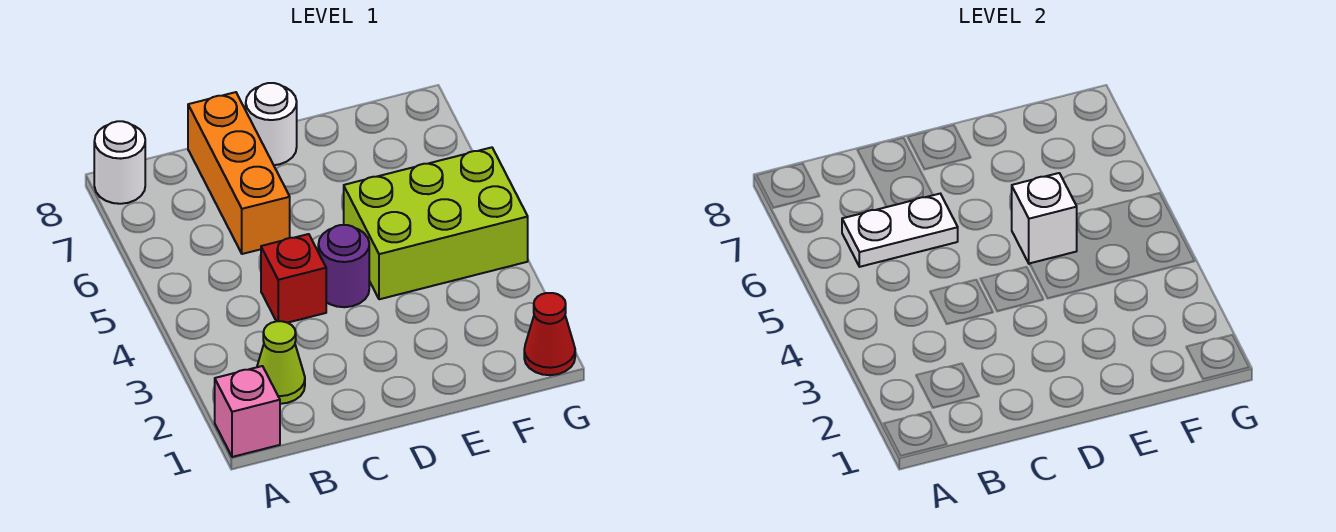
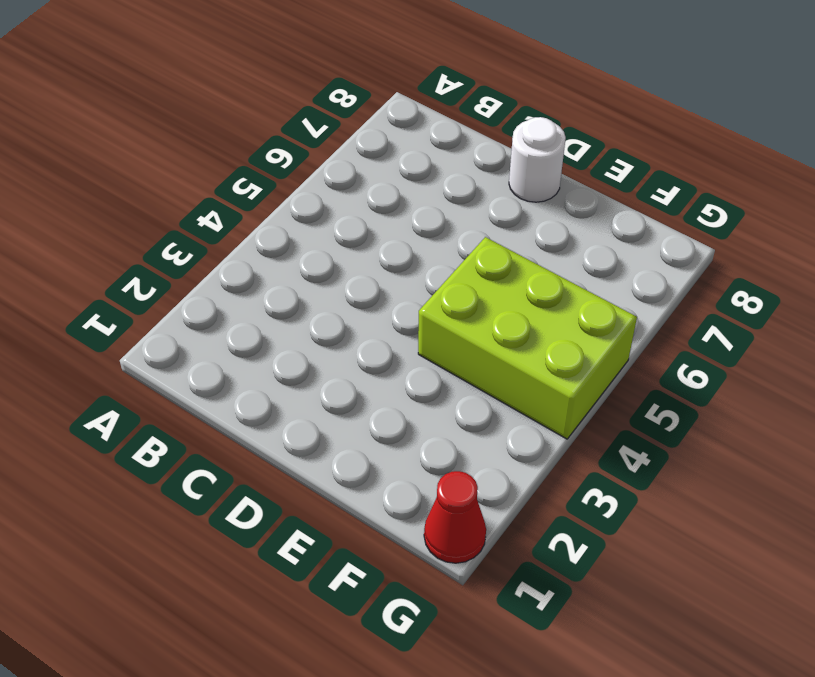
none -> pink brick A1 level 1
none -> white round brick A8 level 1

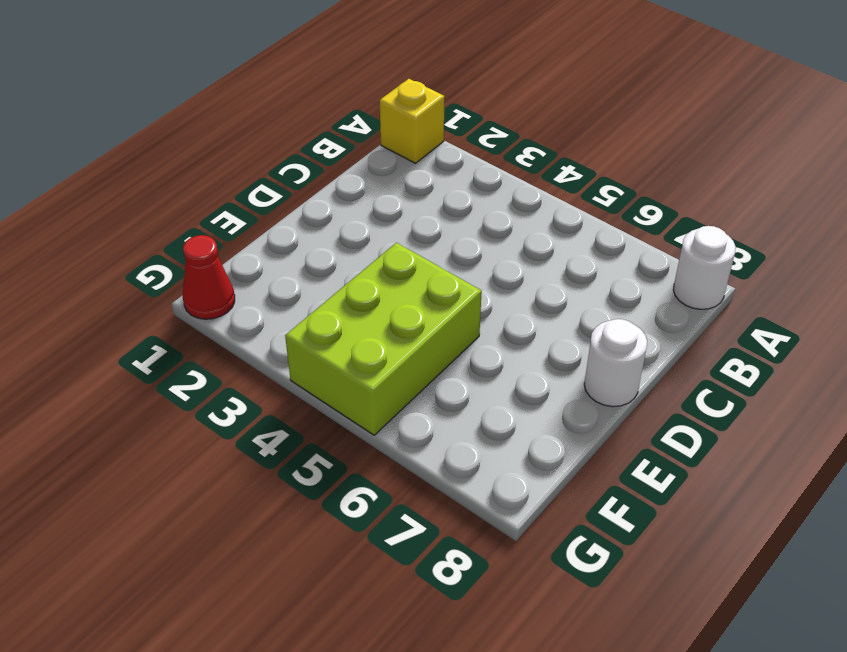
yellow brick A1 level 1 -> pink brick A1 level 1
none -> lime cone B2 level 1
none -> red brick C4 level 1

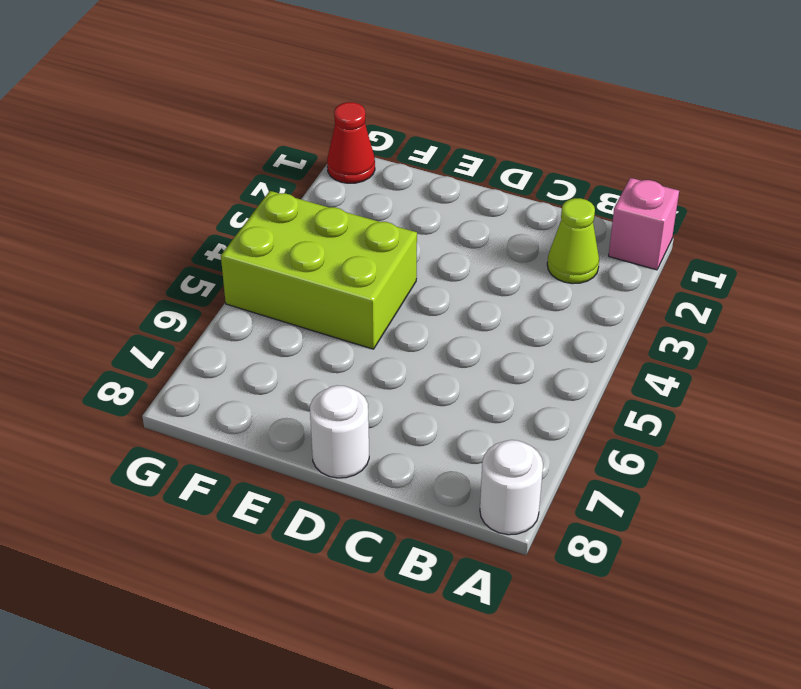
none -> red brick C4 level 1
none -> orange brick C6:C8 level 1

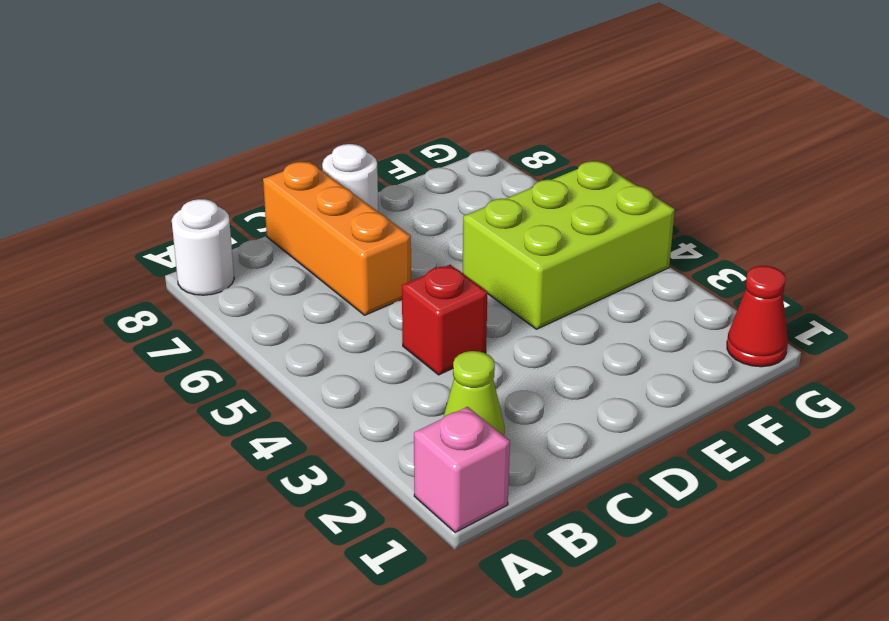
none -> purple round brick D4 level 1
none -> white plate B6:C6 level 2

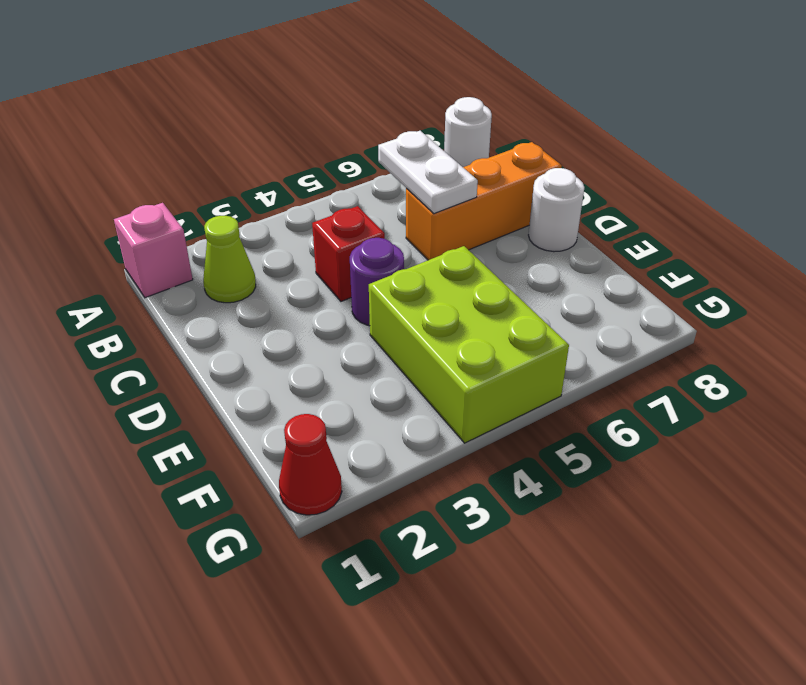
none -> white brick E5 level 2

